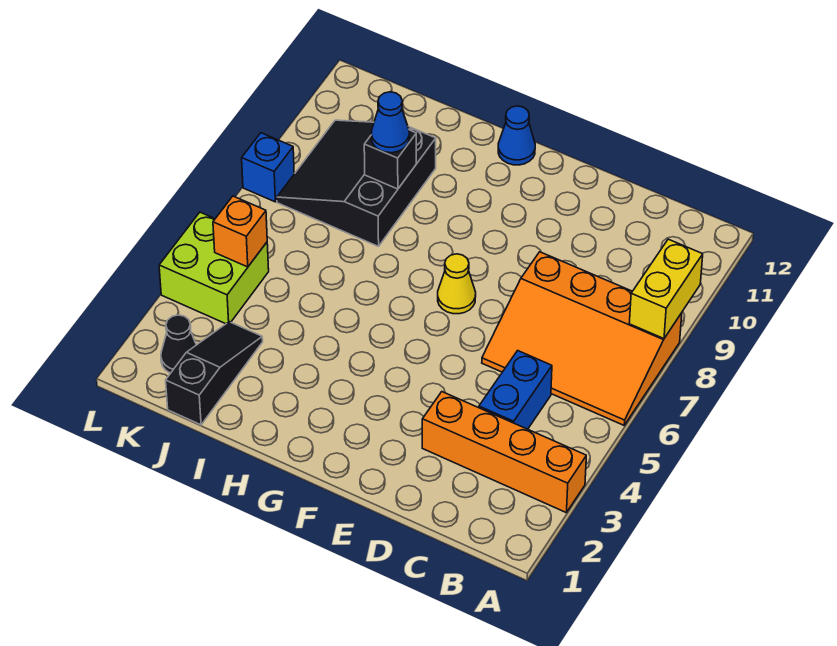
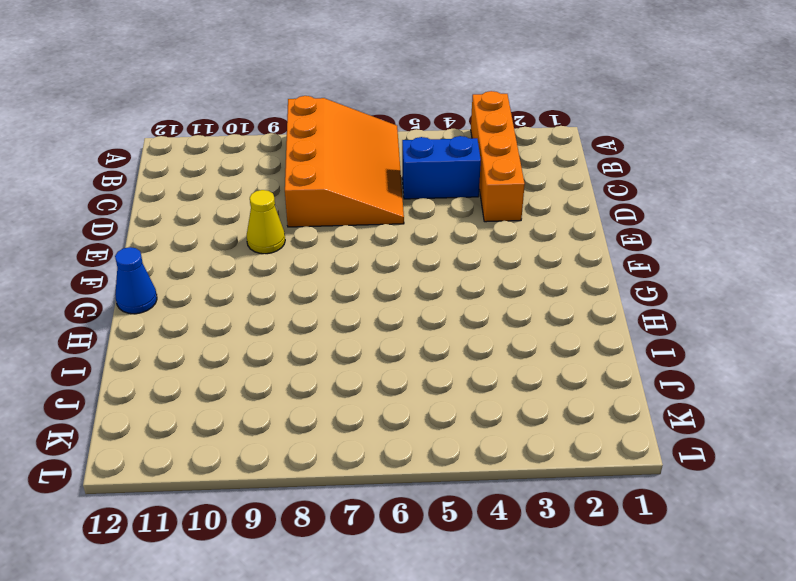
yellow cone E9 level 1 -> yellow cone F7 level 1
none -> black slope I8:K10 level 1 top I
none -> black slope J1:J3 level 1 top 1
none -> black cone K2 level 1

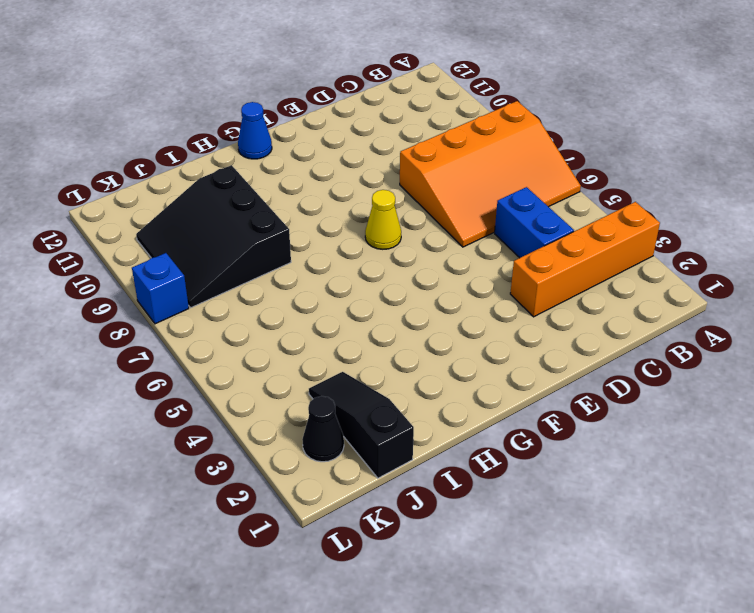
none -> lime brick K4:L5 level 1
none -> yellow brick A8:A9 level 2
none -> black brick I9 level 2

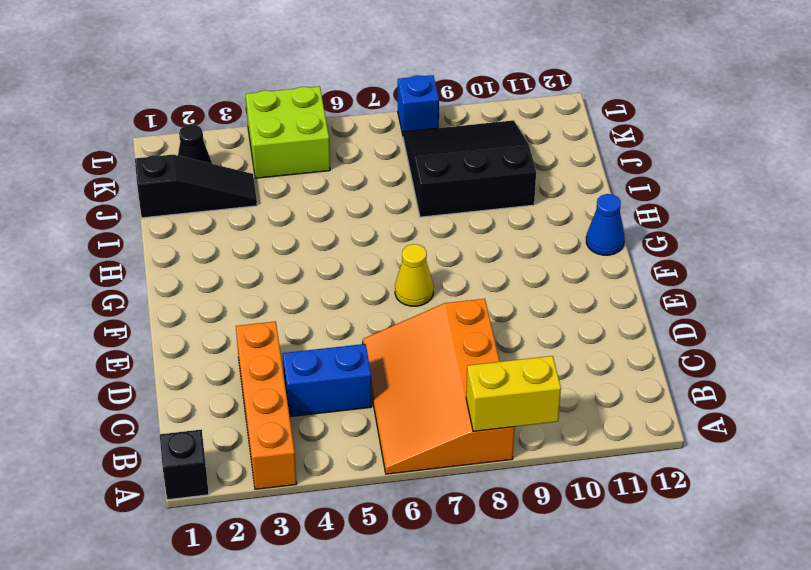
black brick A1 level 1 -> black brick I9 level 2
none -> orange brick K5 level 2
none -> blue cone I9 level 3

